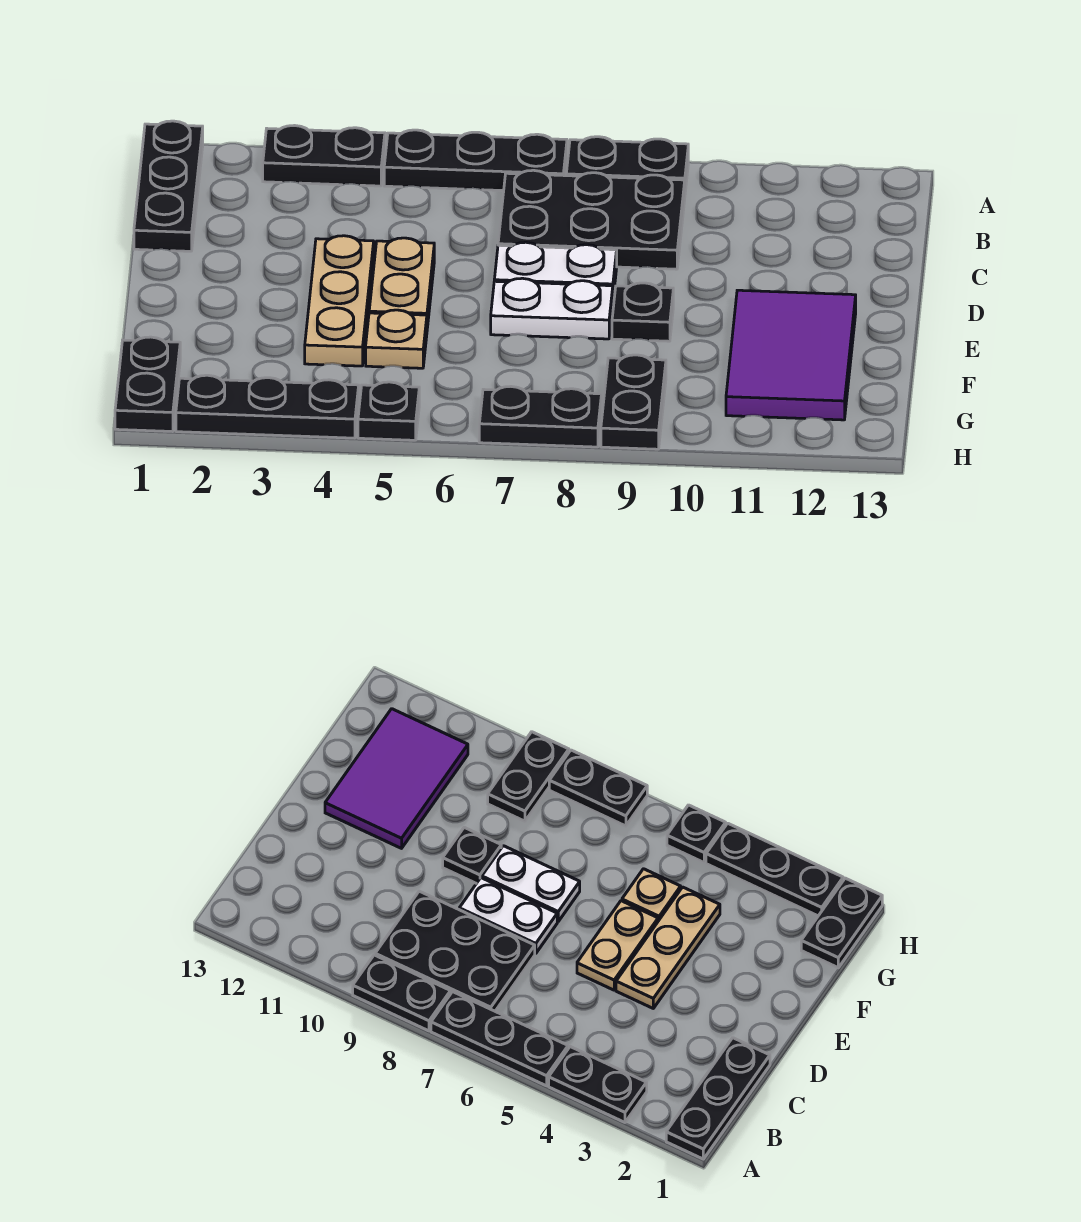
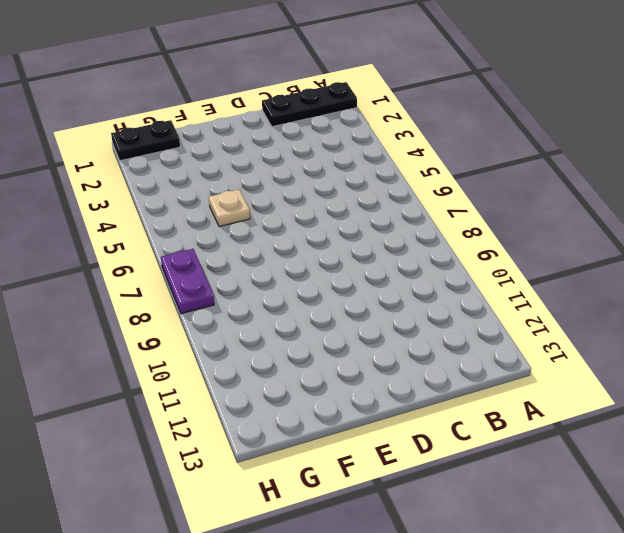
purple plate H7:H8 level 1 -> black plate H7:H8 level 1
none -> black plate A3:A4 level 1
none -> black plate A5:A7 level 1
none -> black plate A8:A9 level 1

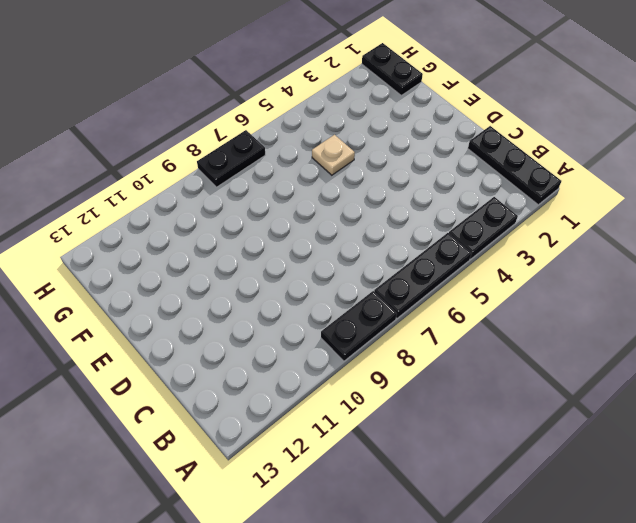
none -> black plate B7:C9 level 1
none -> tan plate D4:F4 level 1
none -> tan plate D5:E5 level 1

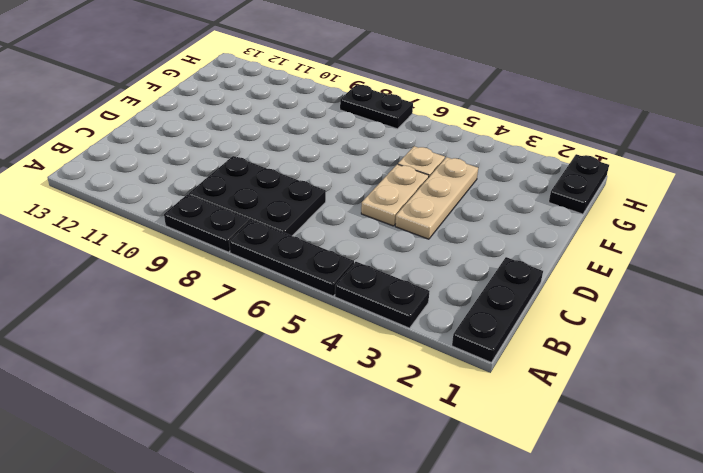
none -> white plate D7:D8 level 1
none -> white plate E7:E8 level 1
none -> black plate E9 level 1

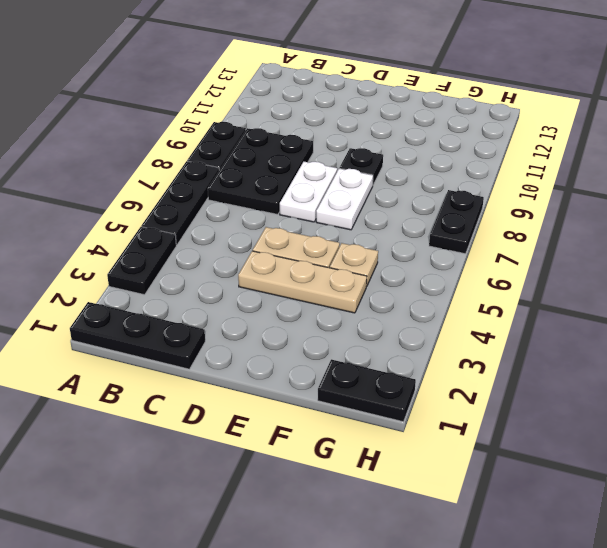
none -> purple tile E11:G12 level 1
none -> black plate G9:H9 level 1
none -> black plate H2:H4 level 1

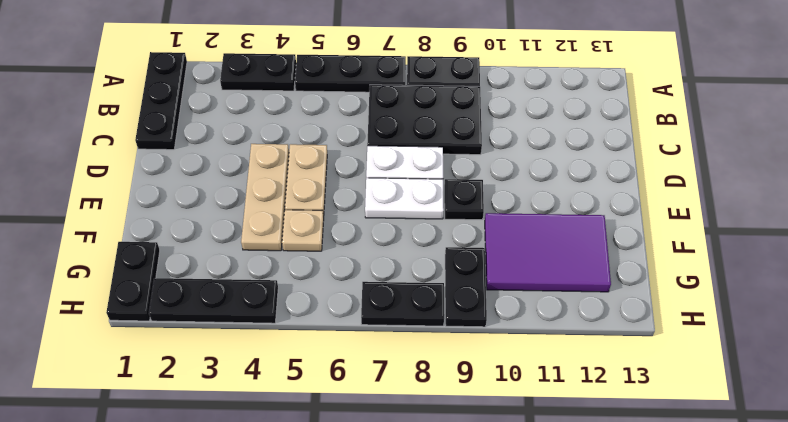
purple tile F10:G12 level 1 -> purple tile E11:G12 level 1
none -> black plate H5 level 1

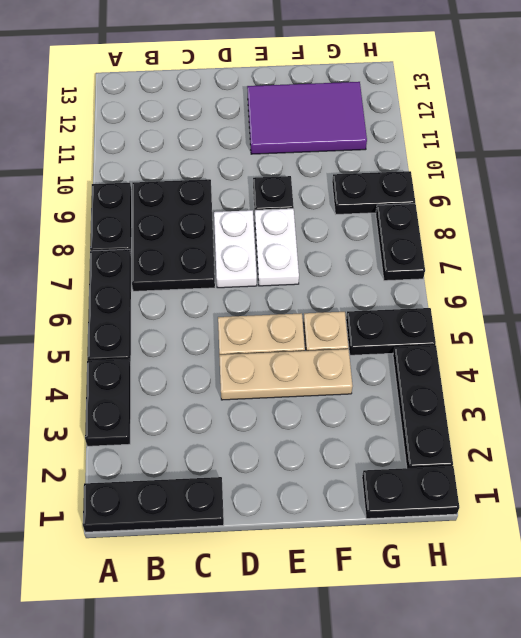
black plate G5:H5 level 1 -> black plate H5 level 1

